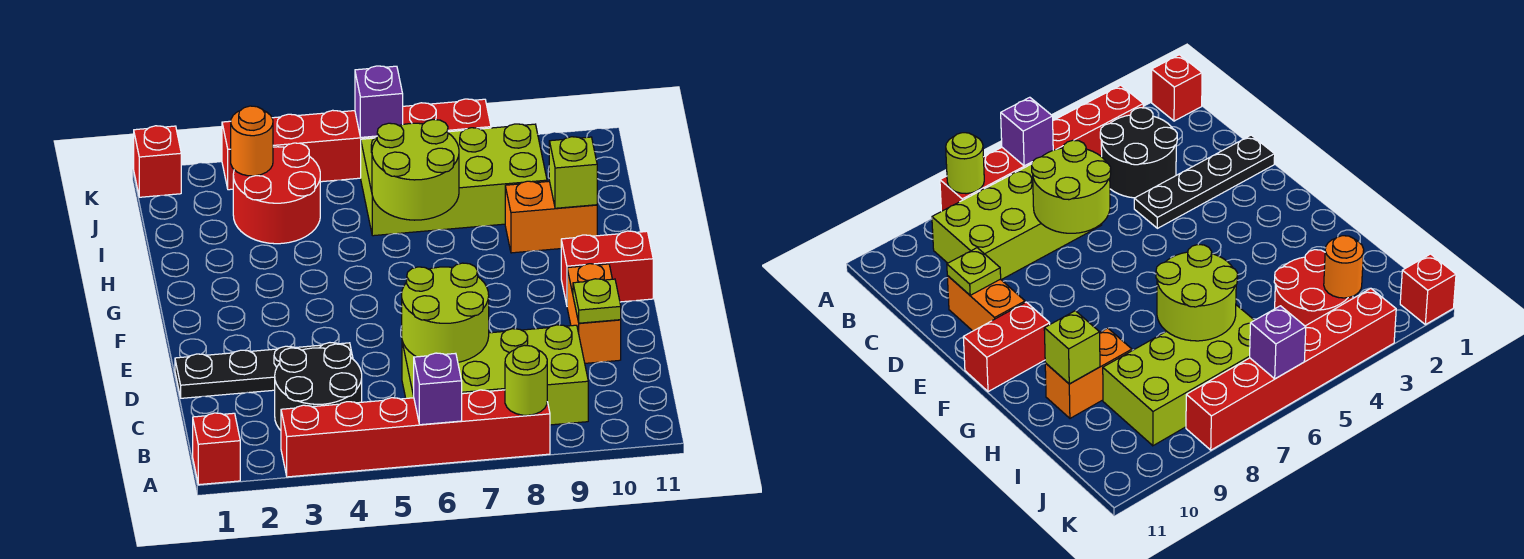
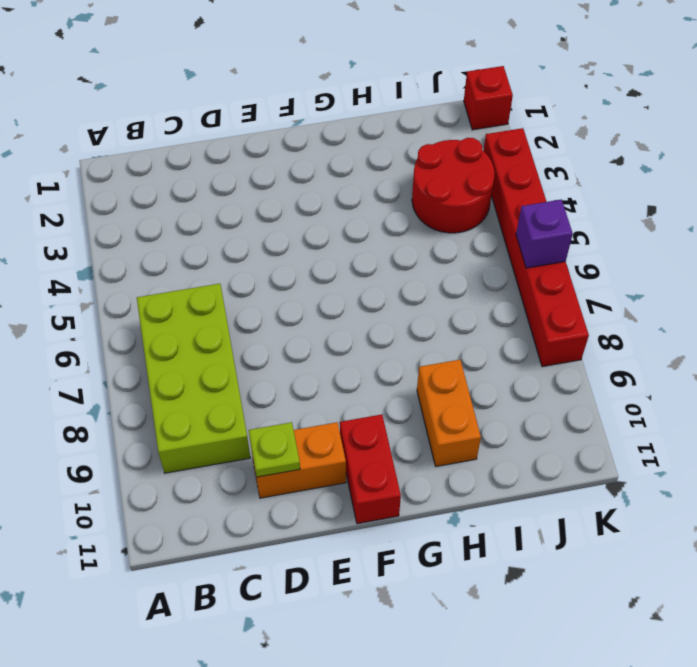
none -> red brick A1 level 1
none -> red brick A3:A8 level 1
none -> black round brick B3:C4 level 1

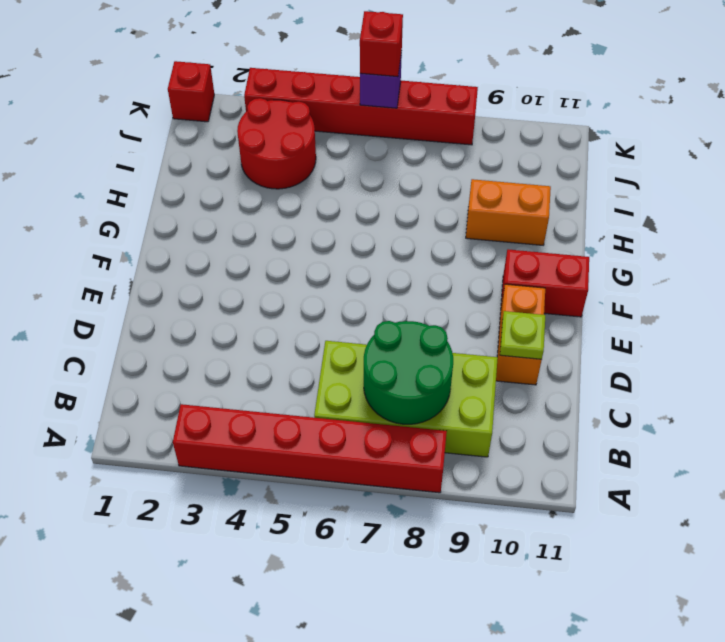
green round brick B7:C8 level 2 -> lime round brick C6:D7 level 2
red brick K6 level 3 -> red brick A1 level 1
none -> black round brick B3:C4 level 1
none -> black plate D1:D4 level 1
none -> lime brick I6:J9 level 1

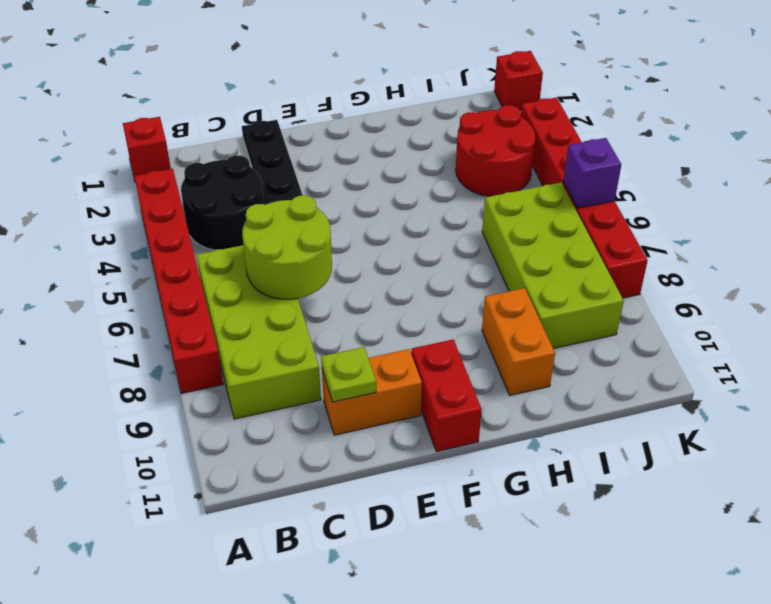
none -> purple brick A6 level 2
none -> lime round brick A8 level 2
none -> lime round brick H6:I7 level 2

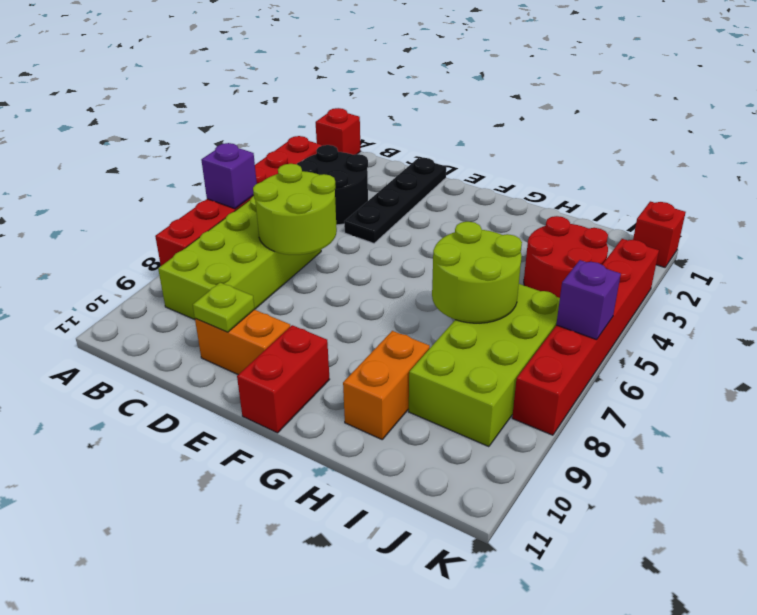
none -> lime round brick A8 level 2
none -> lime brick H10 level 2
none -> orange round brick J3 level 2

